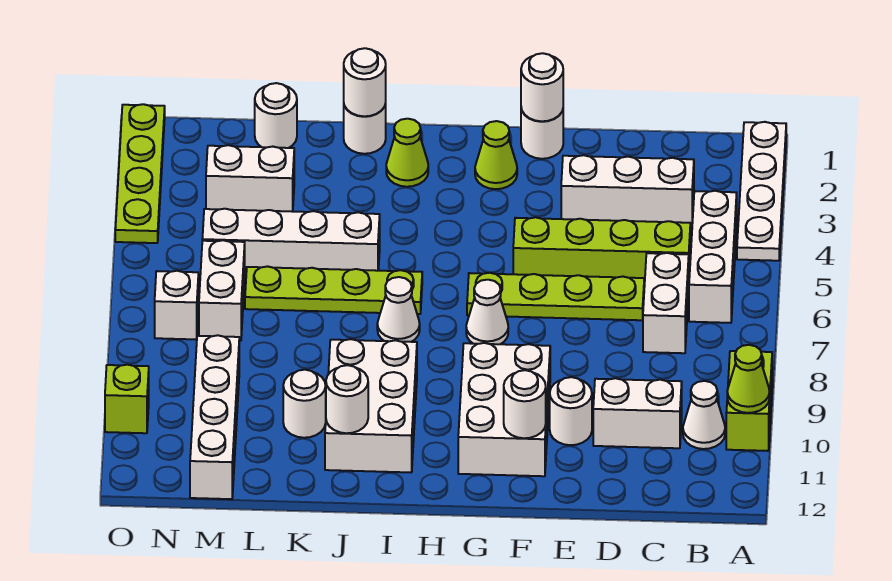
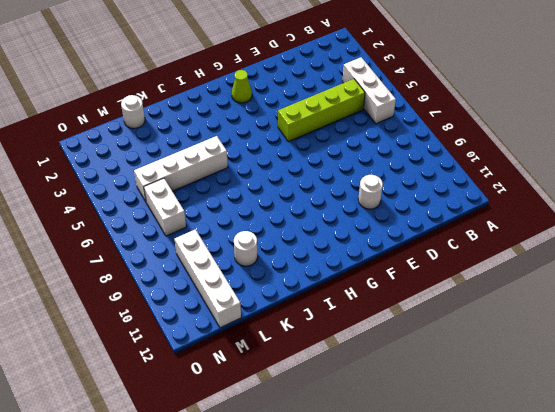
none -> white plate A1:A4 level 1
none -> lime brick A9:A10 level 1
none -> white cone B10 level 1
none -> white brick C3:E3 level 1

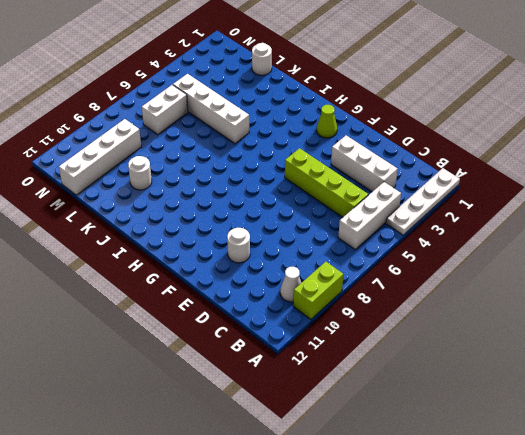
none -> white brick C6:C7 level 1
none -> white brick C10:D10 level 1
none -> lime plate D6:G6 level 1
none -> white round brick F1 level 1

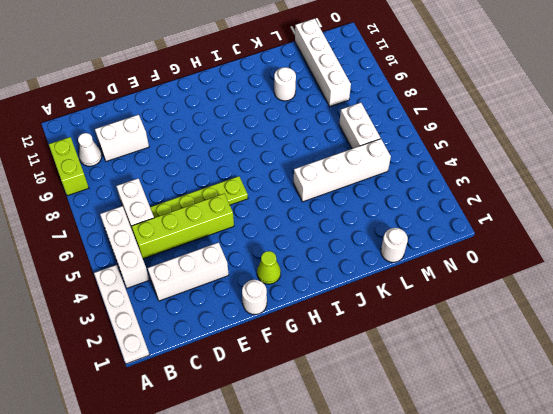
none -> white round brick E10 level 1
none -> white brick F9:G11 level 1
none -> white cone G7 level 1
none -> lime cone I2 level 1

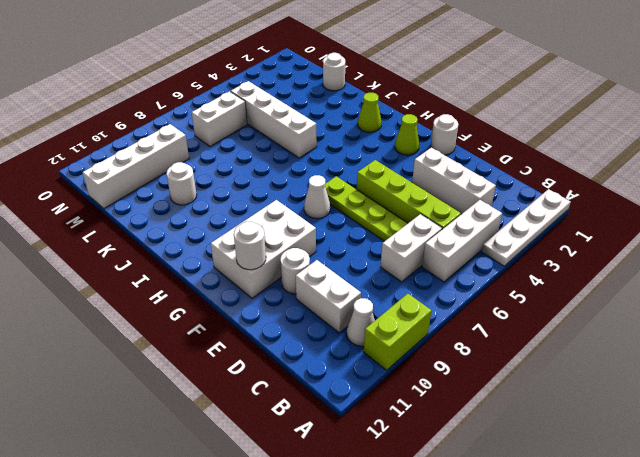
none -> lime plate I6:L6 level 1
none -> white cone I7 level 1
none -> white brick I9:J11 level 1
none -> white round brick J1 level 1

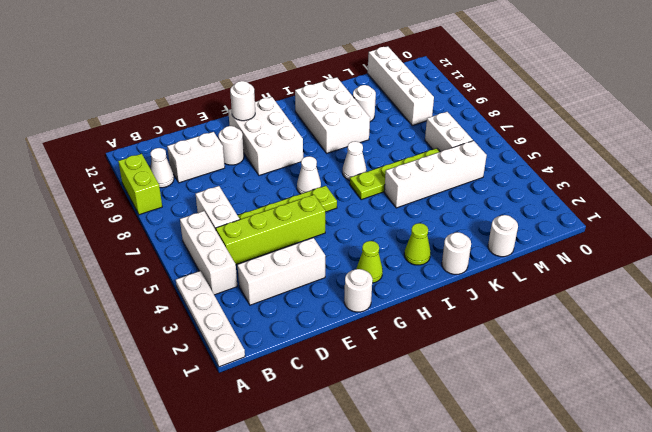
none -> white brick L3:M3 level 1
none -> white brick N7 level 1
none -> lime plate O1:O4 level 1
none -> lime brick O10 level 1

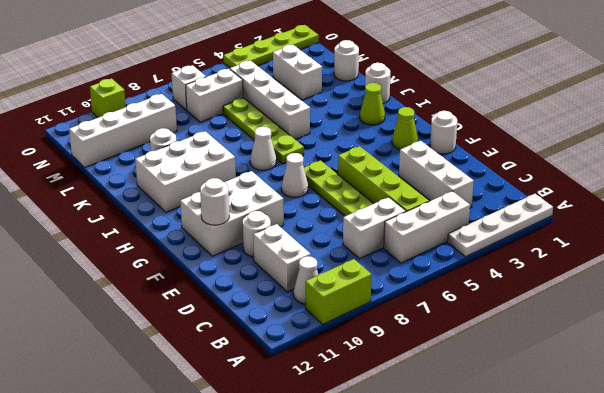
none -> lime cone A10 level 2
none -> white round brick F1 level 2
none -> white round brick J1 level 2
none -> white round brick J11 level 2

